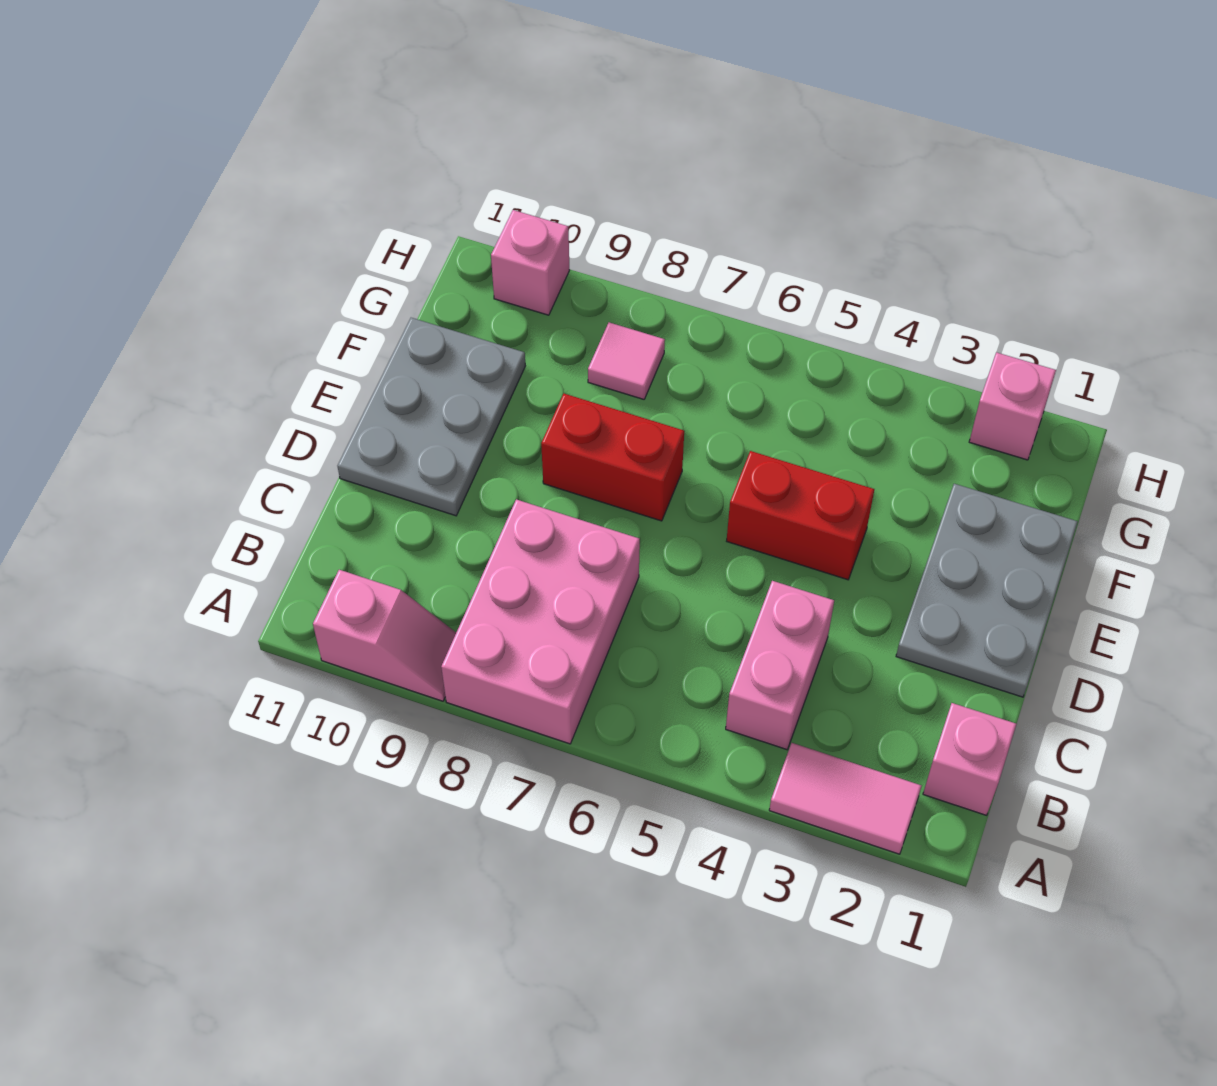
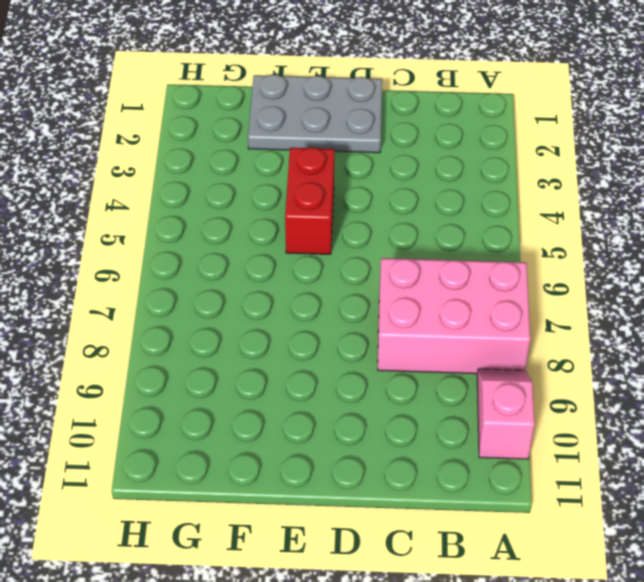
none -> pink tile A2:A3 level 1
none -> pink brick B1 level 1
none -> pink brick B4:C4 level 1

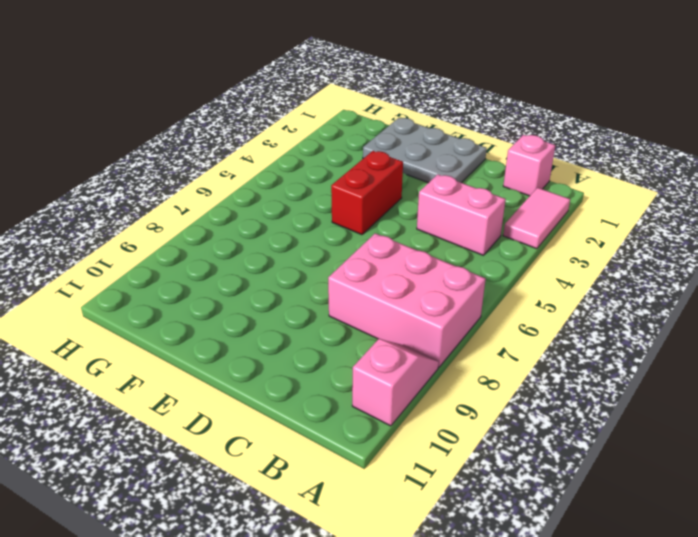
none -> grey plate D10:F11 level 1
none -> red brick E7:E8 level 1
none -> pink tile G8 level 1

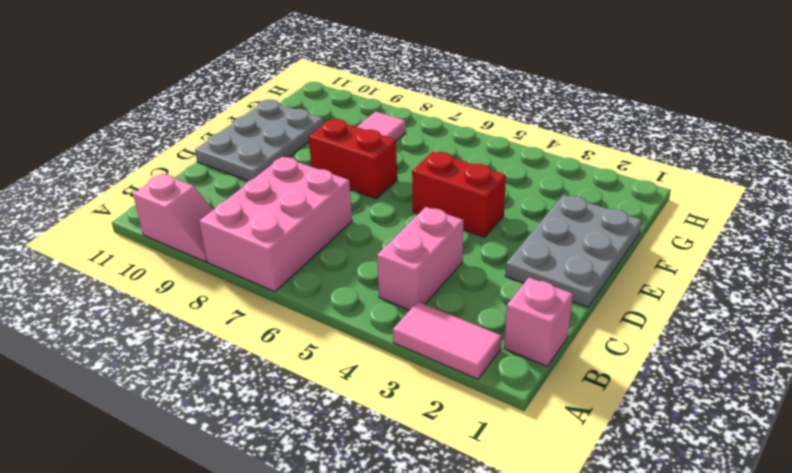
none -> pink brick H2 level 1
none -> pink brick H10 level 1

